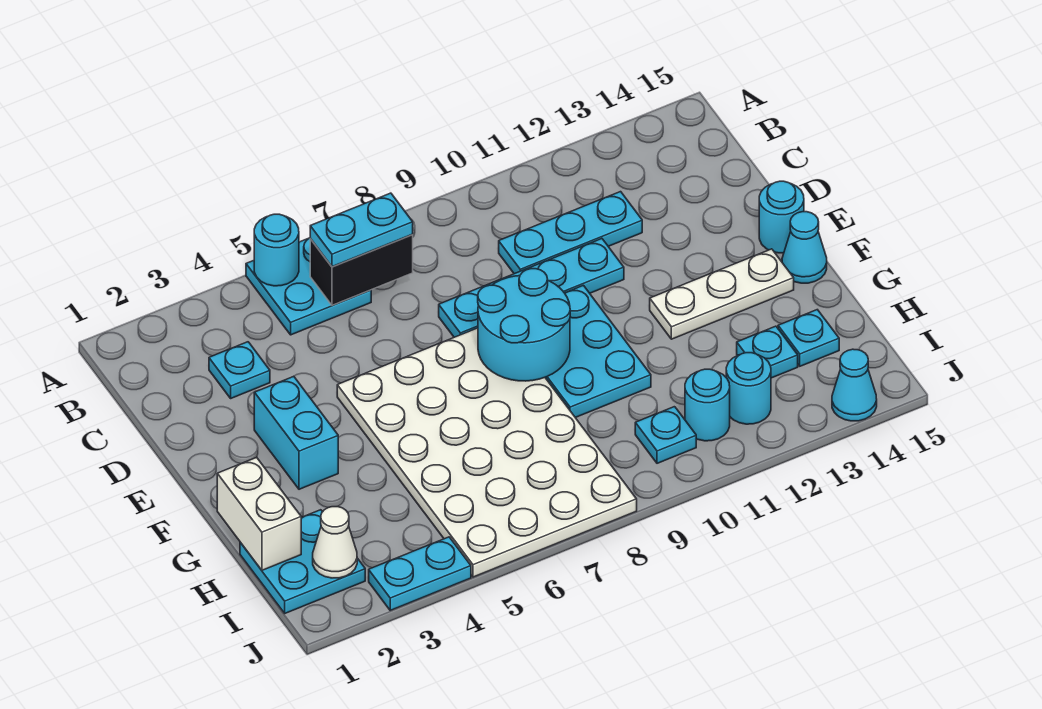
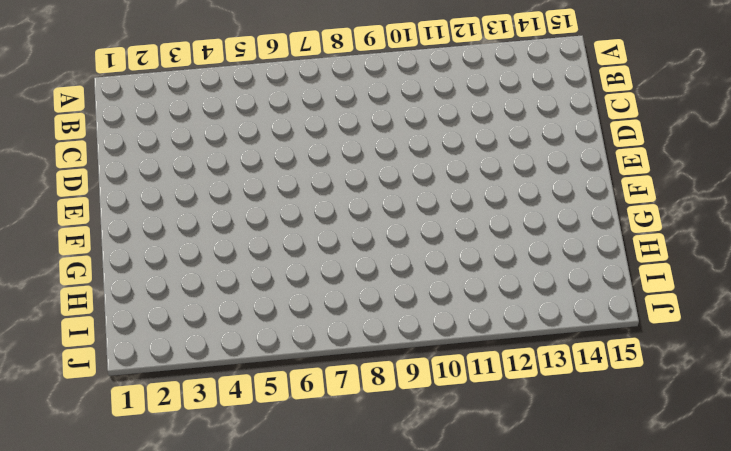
none -> cyan plate A5:B6 level 1
none -> cyan plate C3 level 1
none -> cyan plate C10:C12 level 1

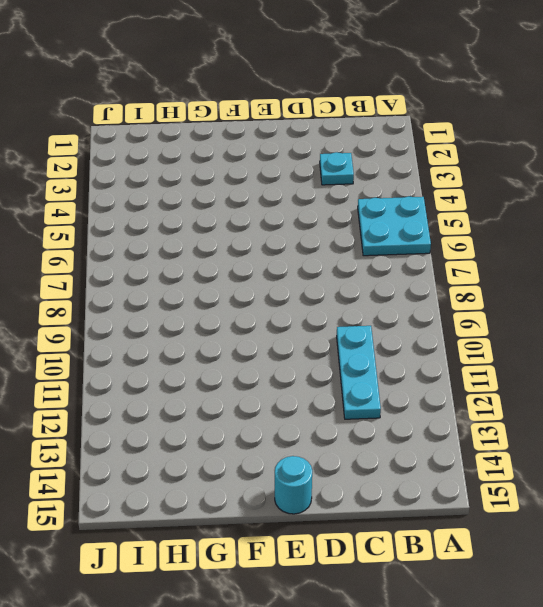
none -> cyan plate D8:D11 level 1
none -> cyan brick E3:F3 level 1
none -> white plate E5:J8 level 1

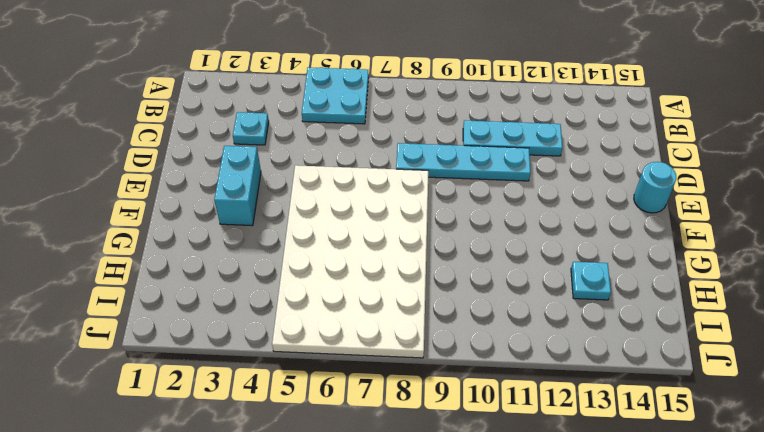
none -> cyan plate E9:G10 level 1
none -> white plate F12:F14 level 1
none -> cyan cone F15 level 1

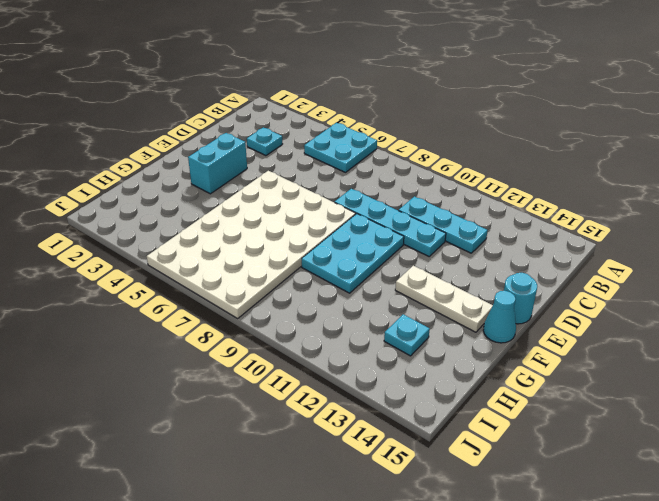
none -> cyan plate H1:I2 level 1
none -> cyan plate H14 level 1
none -> cyan plate I10 level 1

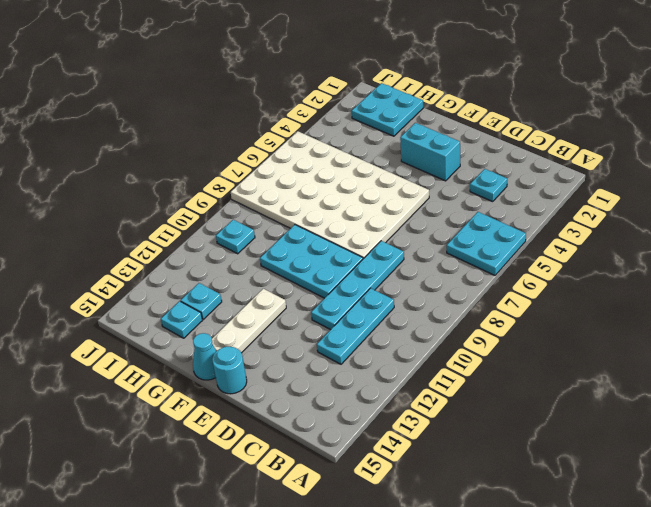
none -> cyan round brick I11 level 1
none -> cyan round brick I12 level 1
none -> cyan plate J3:J4 level 1

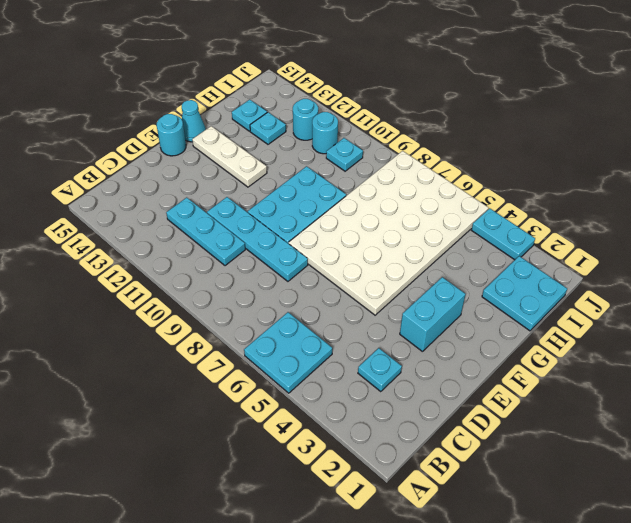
none -> cyan cone J14 level 1
none -> cyan round brick A5 level 2
none -> black brick B6:B7 level 2

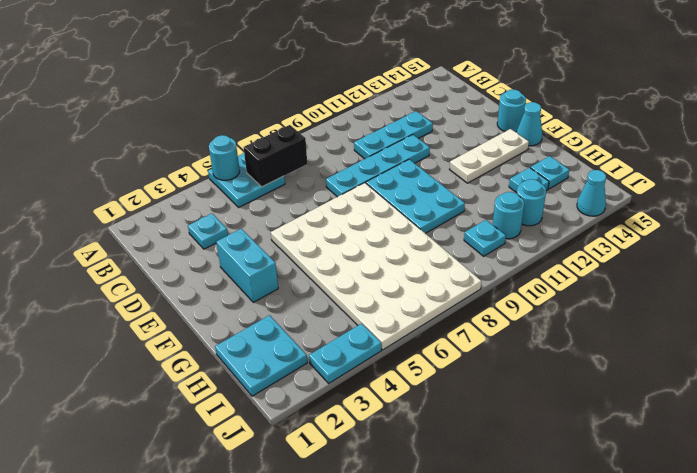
none -> cyan round brick E8:F9 level 2
none -> white brick G1:H1 level 2
none -> white cone I2 level 2

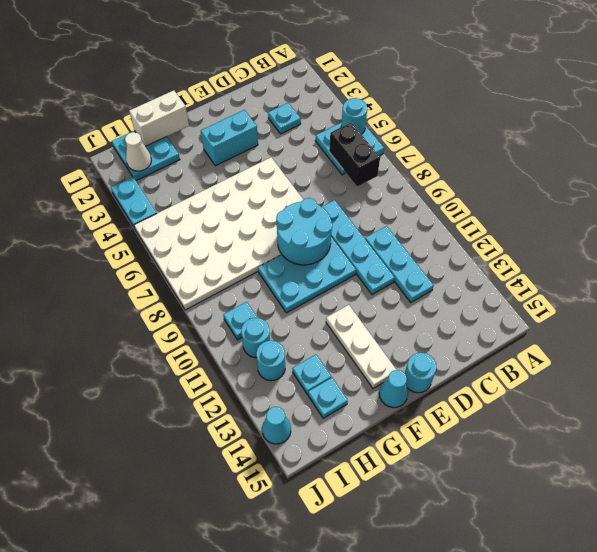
none -> cyan plate B6:B7 level 3

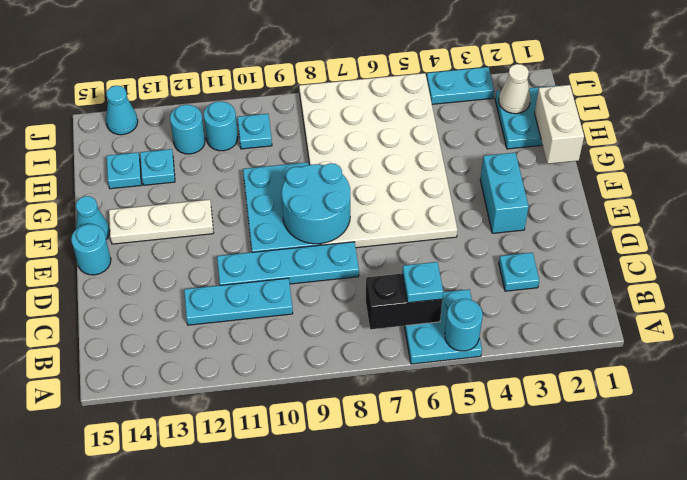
cyan plate B6 level 3 -> cyan plate B6:B7 level 3

